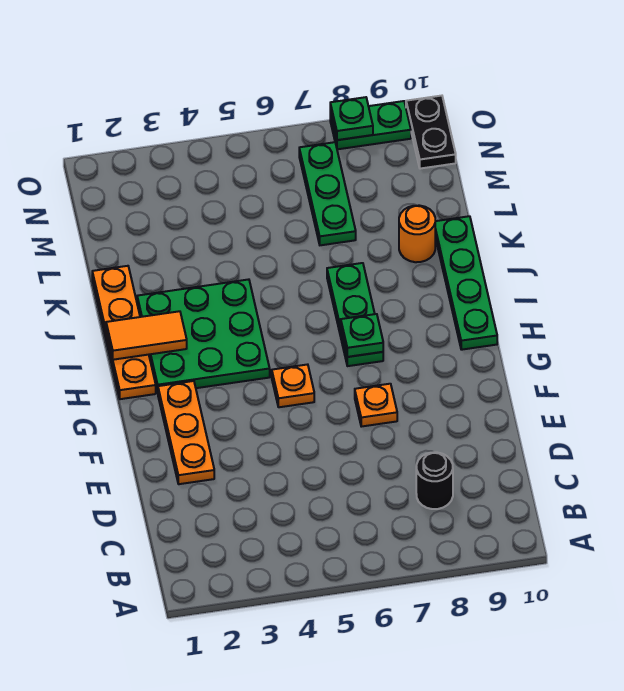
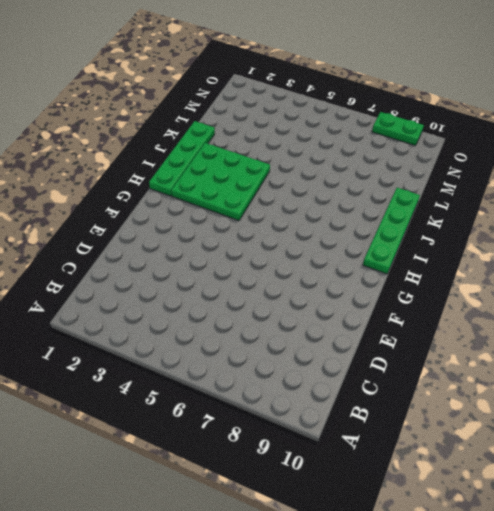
green plate H1:K1 level 1 -> orange plate H1:K1 level 1
none -> black round brick C8 level 1
none -> orange plate E2:G2 level 1
none -> orange plate F7 level 1

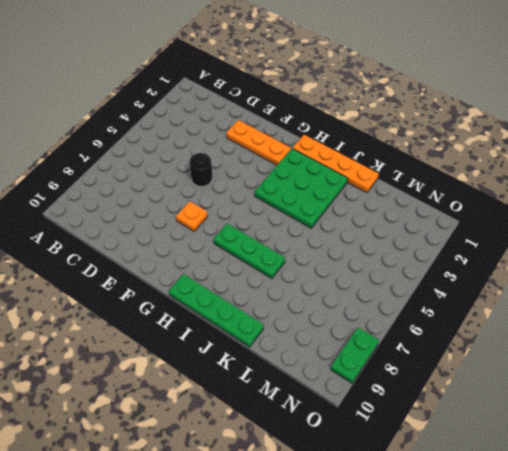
black round brick E5 level 1 -> black round brick C8 level 1
none -> orange plate G5 level 1
none -> orange round brick K9 level 1
none -> green plate L7:N7 level 1

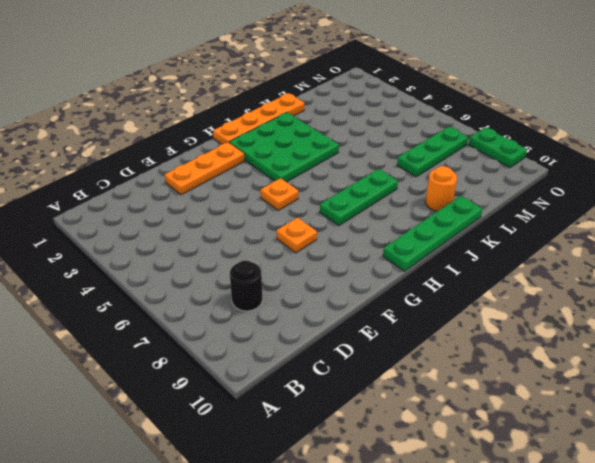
none -> black plate N10:O10 level 1
none -> green plate H7 level 2
none -> orange tile I1:I2 level 2

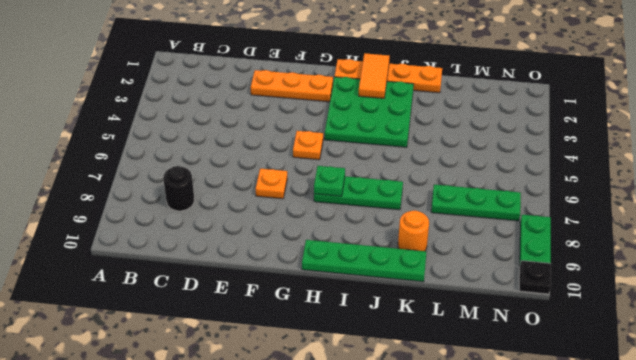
black plate O10 level 1 -> black plate N10:O10 level 1
none -> green plate O8 level 2

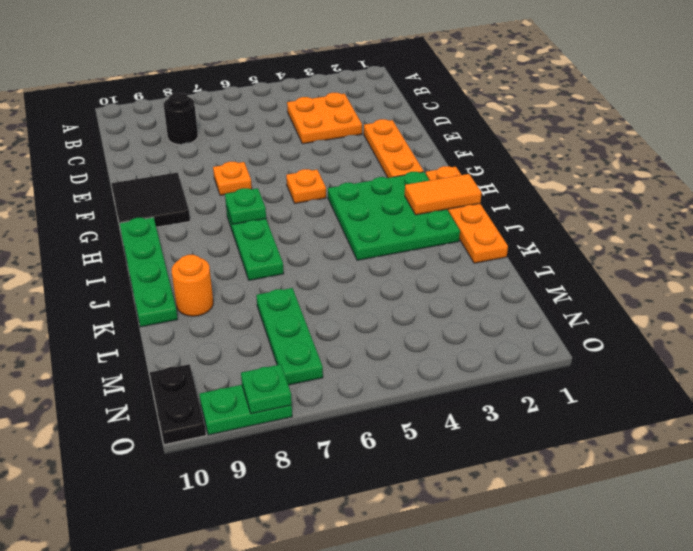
orange plate C3:D4 level 1 -> none
black tile F9:G10 level 1 -> none

